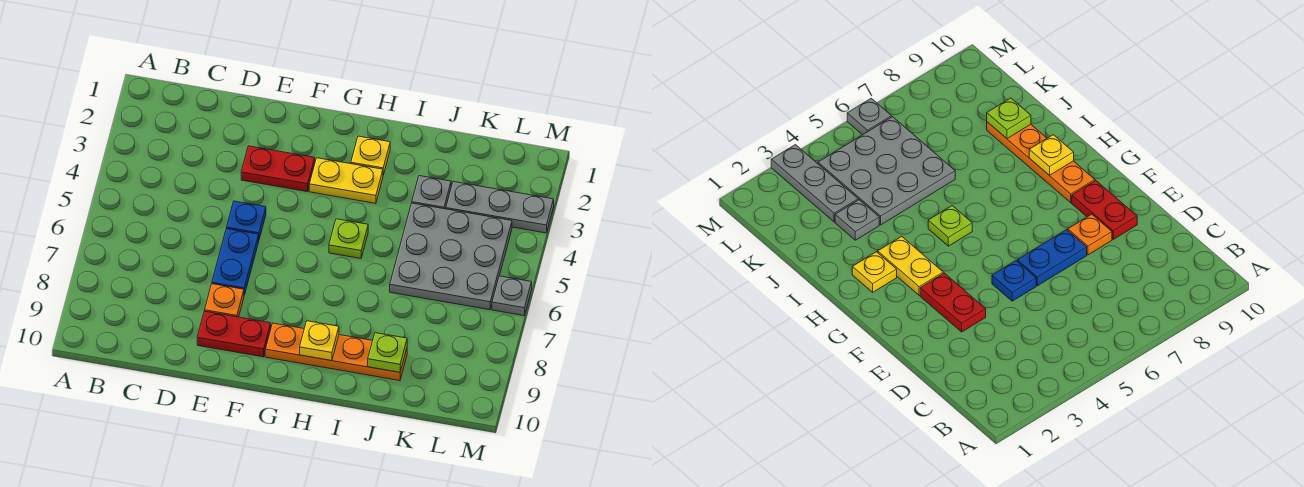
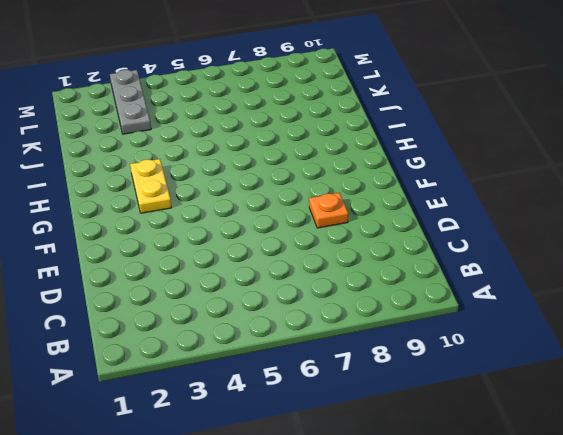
none -> red plate E3:F3 level 1
none -> blue plate E5 level 1
none -> blue plate E6:E7 level 1

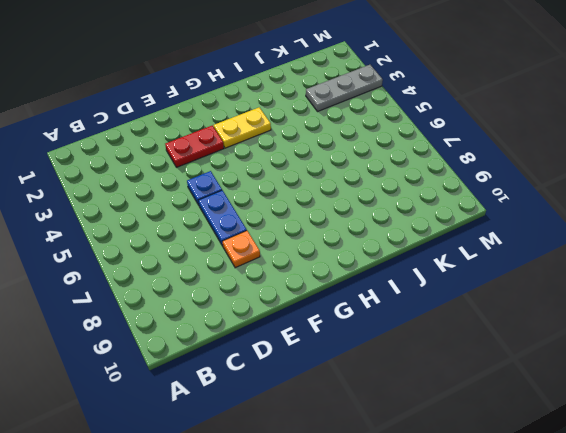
none -> red plate E9:F9 level 1
none -> orange plate G9:J9 level 1
none -> yellow plate H2 level 1

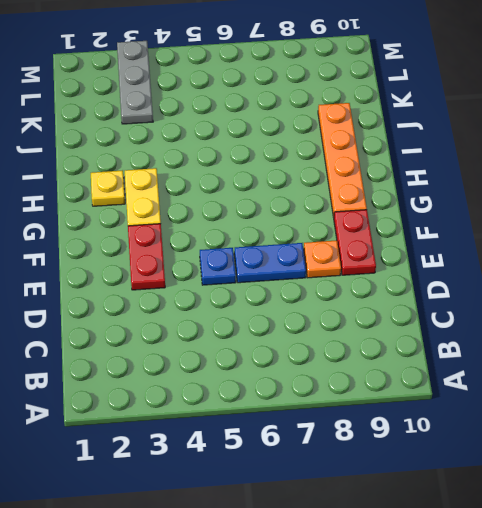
none -> lime plate H5 level 1
none -> grey plate J3 level 1
none -> grey plate J4:L6 level 1

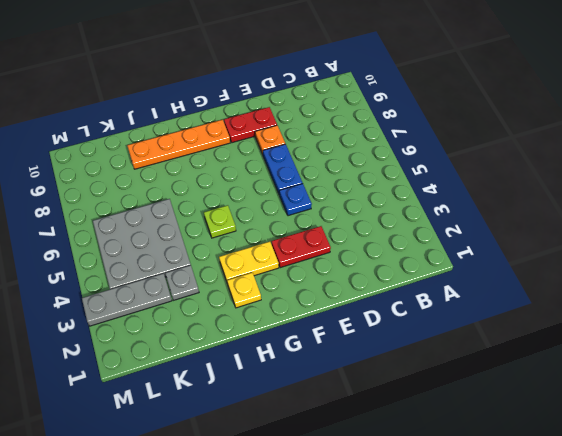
none -> grey plate M6 level 1
none -> yellow plate H9 level 2
none -> lime plate J9 level 2

